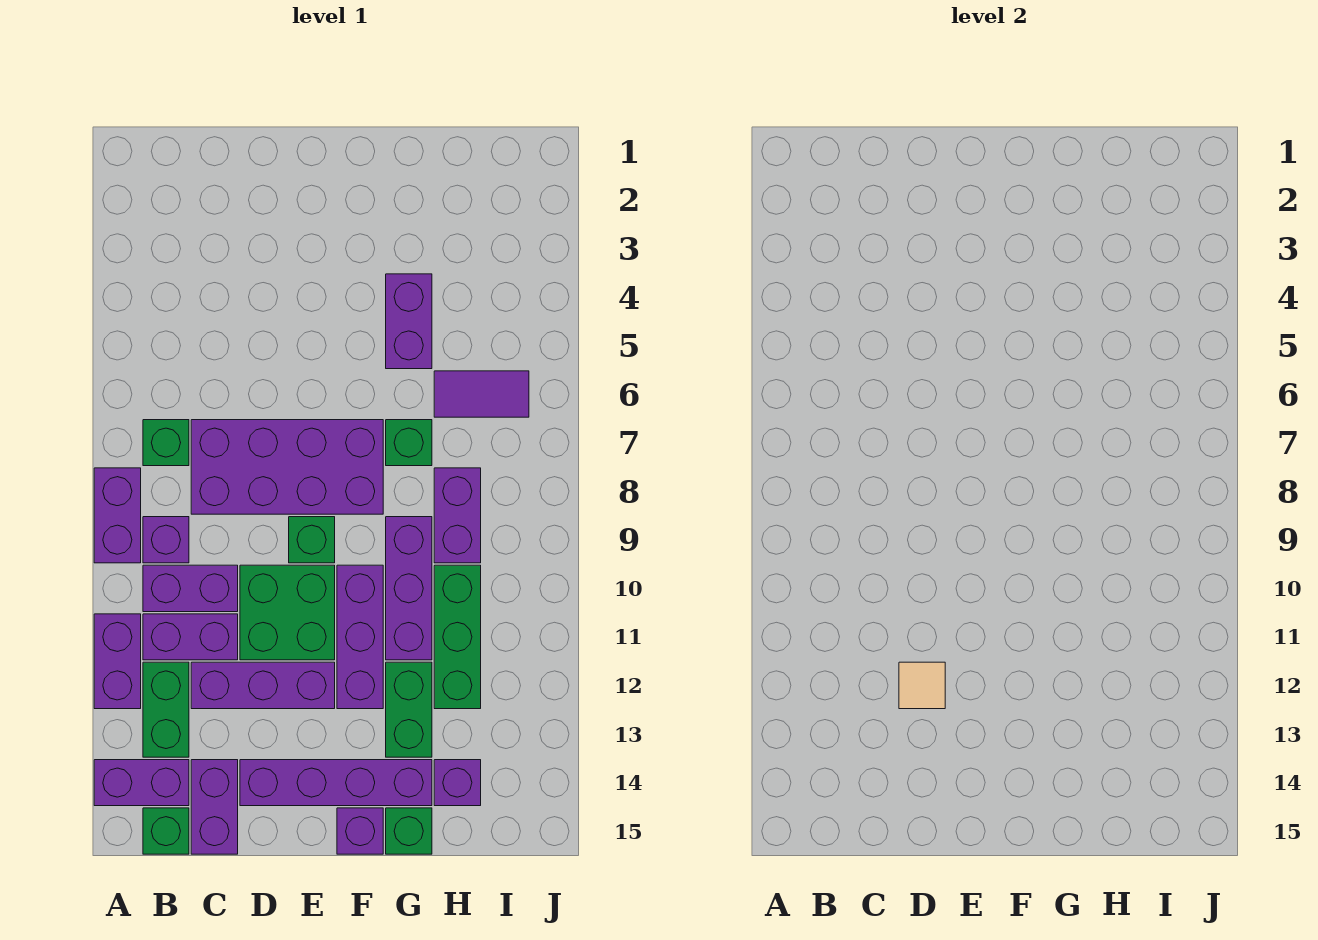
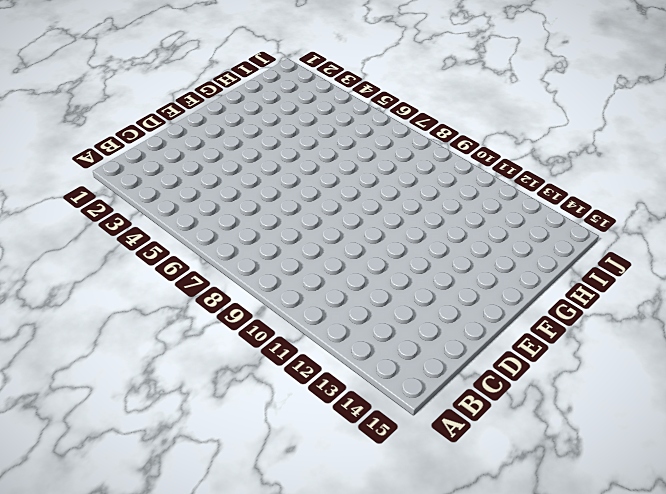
none -> purple brick A8:A9 level 1
none -> purple brick A11:A12 level 1
none -> purple brick A14:B14 level 1

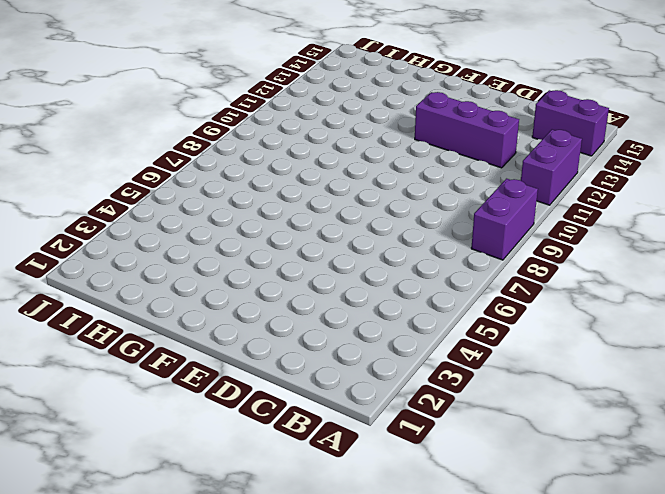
none -> green brick B7 level 1
none -> purple brick B9 level 1
none -> purple brick B10:C10 level 1

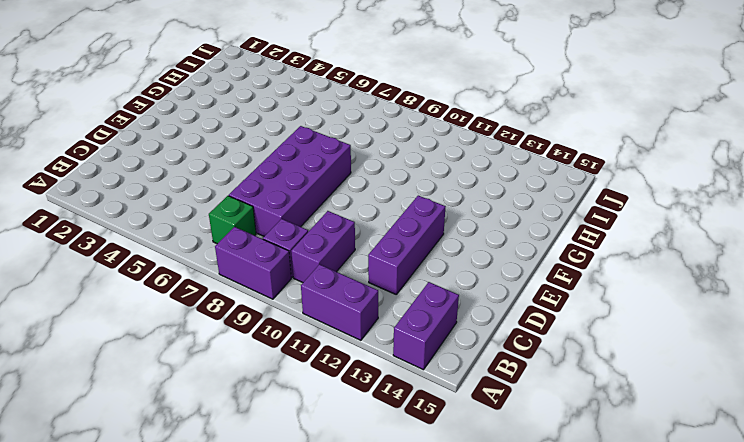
none -> purple brick B11:C11 level 1
none -> green brick B12:B13 level 1
none -> green brick B15 level 1

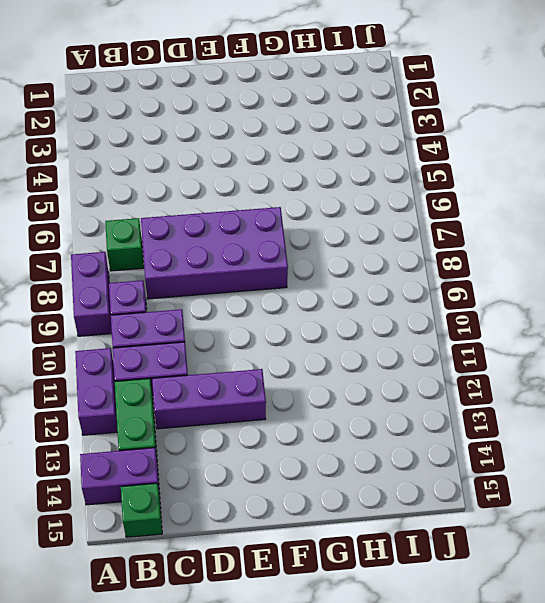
none -> purple brick C14:C15 level 1
none -> green brick D10:E11 level 1
none -> purple brick D14:G14 level 1

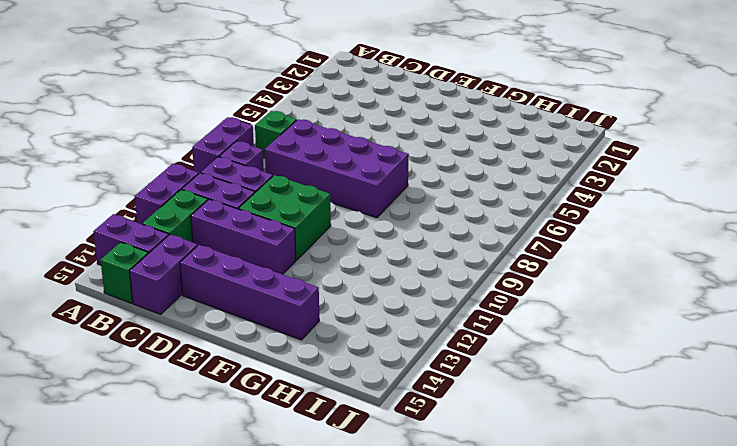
none -> green brick E9 level 1
none -> purple brick F10:F12 level 1
none -> purple brick F15 level 1

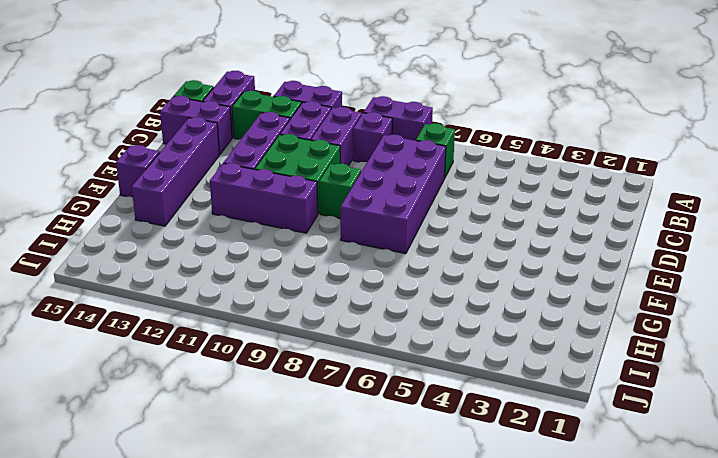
none -> purple brick G4:G5 level 1
none -> green brick G7 level 1
none -> purple brick G9:G11 level 1

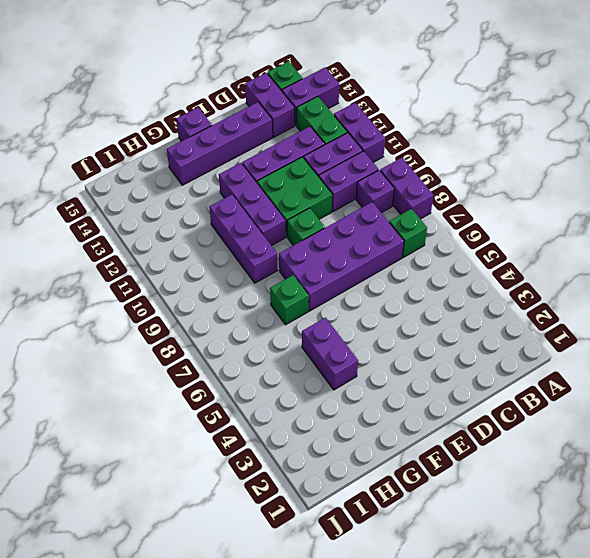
none -> green brick G12:G13 level 1
none -> green brick G15 level 1
none -> purple tile H6:I6 level 1

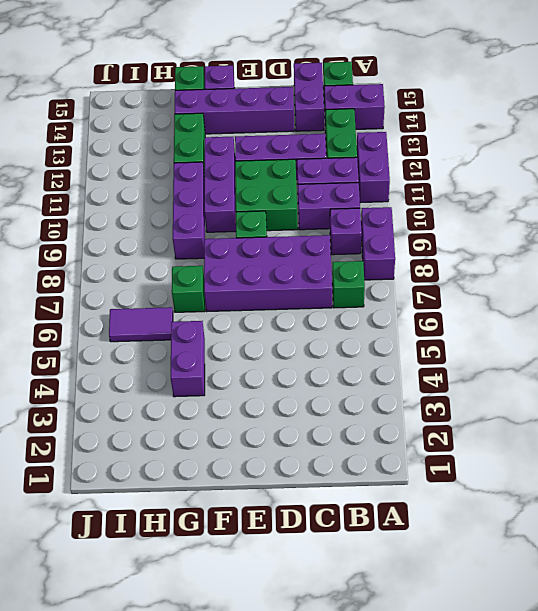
none -> purple brick H8:H9 level 1
none -> green brick H10:H12 level 1
none -> purple brick H14 level 1

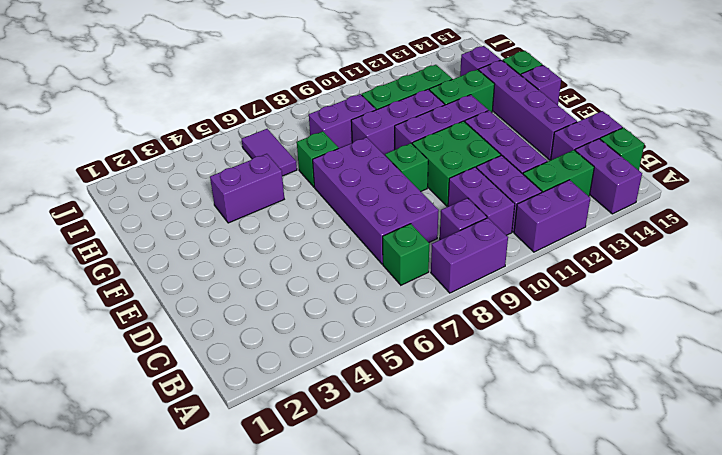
none -> tan tile D12 level 2

